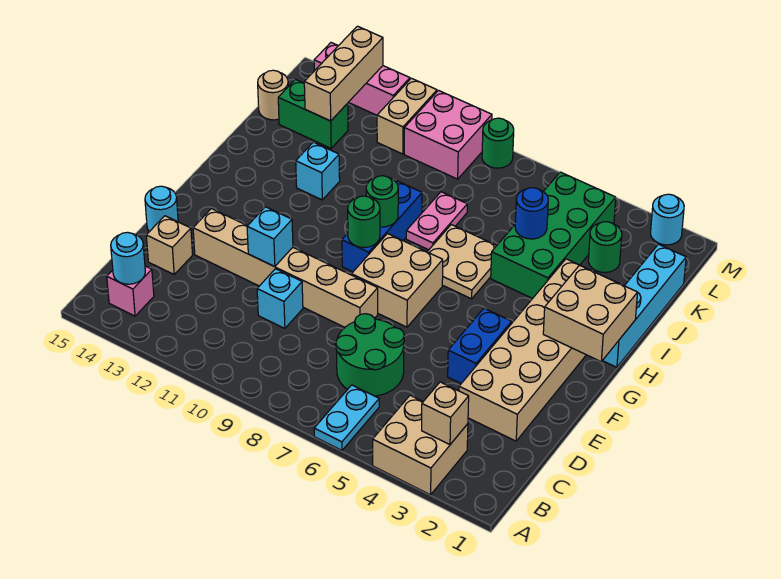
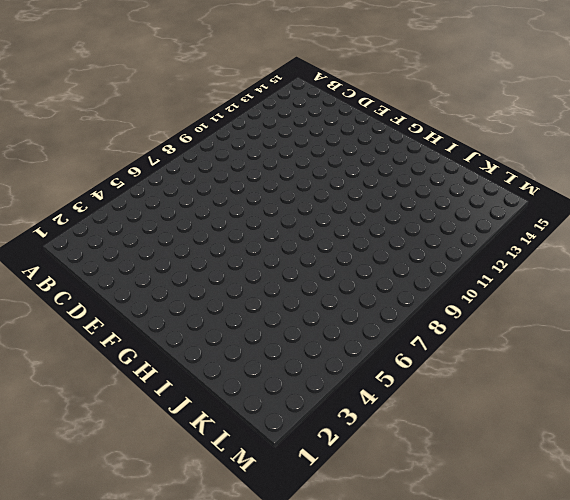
none -> tan brick A3:B4 level 1
none -> cyan plate A6:B6 level 1
none -> pink brick B14 level 1
none -> green round brick C6:D7 level 1

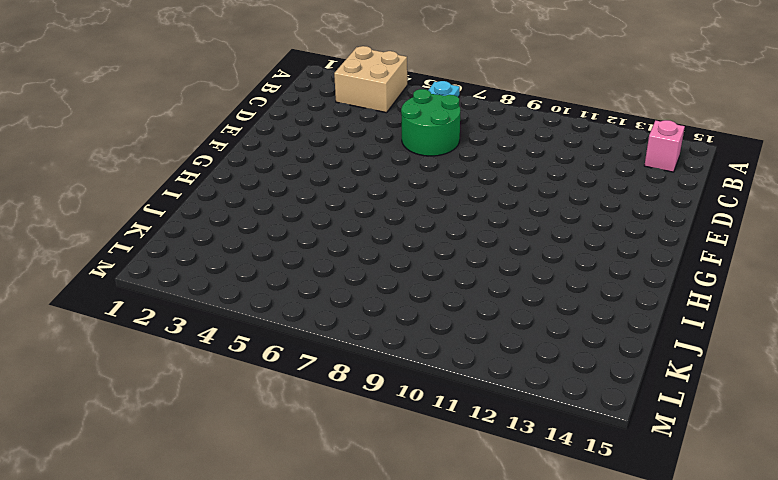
none -> tan brick D2:I3 level 1
none -> cyan brick D10 level 1
none -> tan brick D14 level 1
none -> blue brick E4:F4 level 1

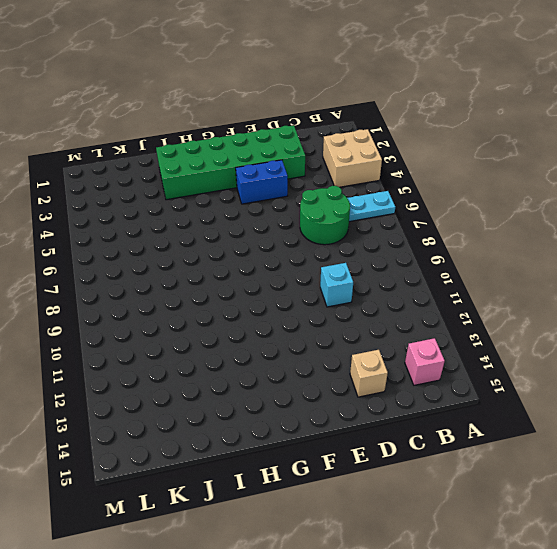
green brick D2:I3 level 1 -> tan brick D2:I3 level 1
none -> tan brick E8:E13 level 1
none -> cyan round brick E15 level 1
none -> tan brick F7:G8 level 1
none -> blue brick G9:I9 level 1

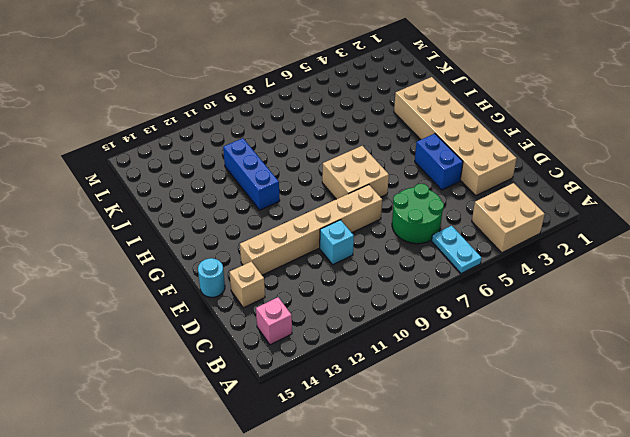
blue brick H11:J11 level 1 -> blue brick G9:I9 level 1
none -> cyan brick H1:K1 level 1
none -> tan plate H6:I7 level 1
none -> green brick I4:L5 level 1
none -> pink plate I8:J8 level 1

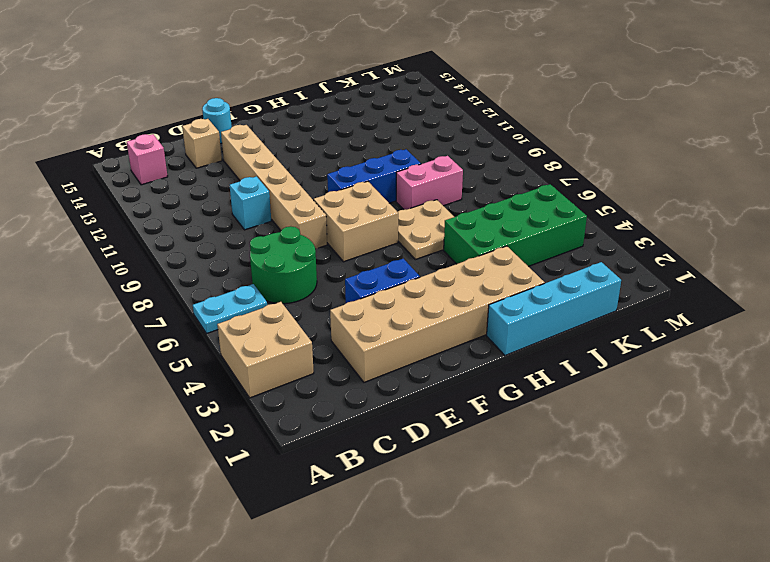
pink brick I8:J8 level 1 -> pink plate I8:J8 level 1
none -> cyan brick I12 level 1
none -> green round brick K3 level 1
none -> green brick K13:K14 level 1
none -> tan round brick K15 level 1

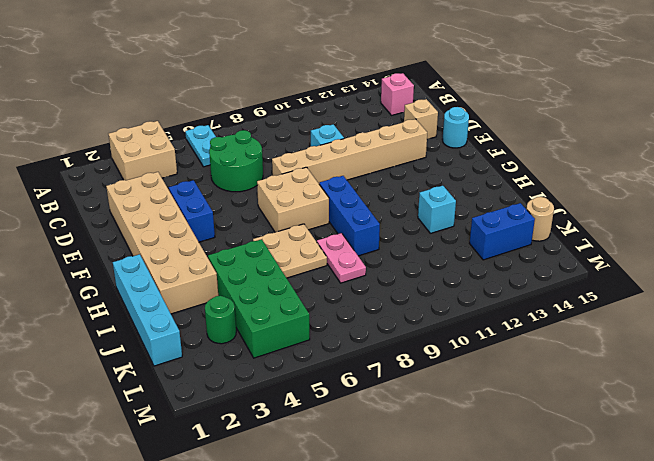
blue brick K13:K14 level 1 -> green brick K13:K14 level 1
none -> pink brick L9:M10 level 1
none -> tan brick L11:M11 level 1
none -> cyan round brick M2 level 1
none -> green round brick M8 level 1

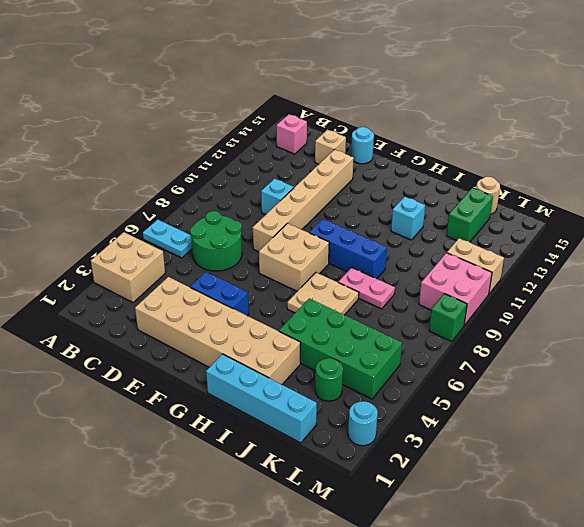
green brick M8 level 1 -> green round brick M8 level 1
none -> pink brick M12:M14 level 1
none -> tan brick B3 level 2
none -> cyan round brick B14 level 2
none -> cyan brick E11 level 2

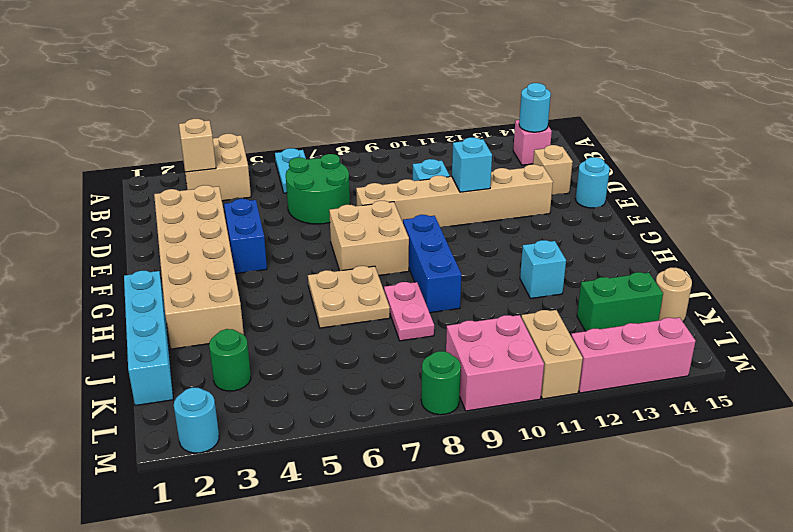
none -> green brick I4:L5 level 1
none -> tan brick G1:H2 level 2
none -> green round brick G9 level 2
none -> green round brick H9 level 2

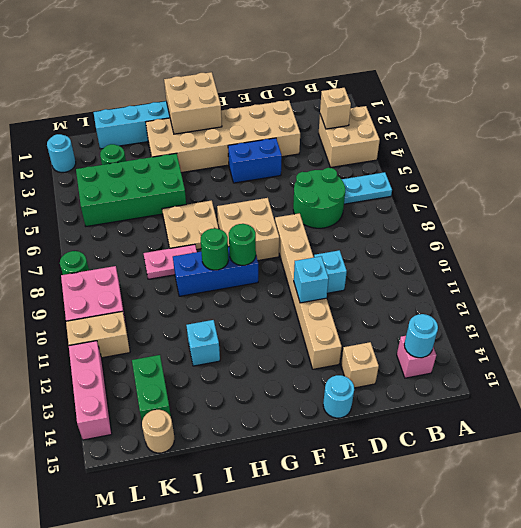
none -> blue round brick J5 level 2
none -> tan brick K13:M13 level 2

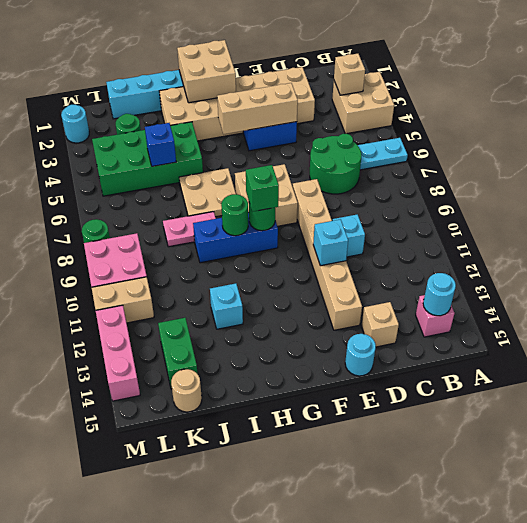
tan brick E4:G4 level 2 -> tan brick K13:M13 level 2
green brick G9 level 3 -> none
blue brick J5 level 2 -> blue round brick J5 level 2

